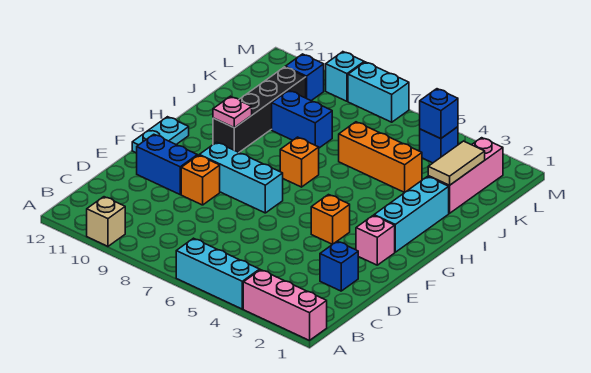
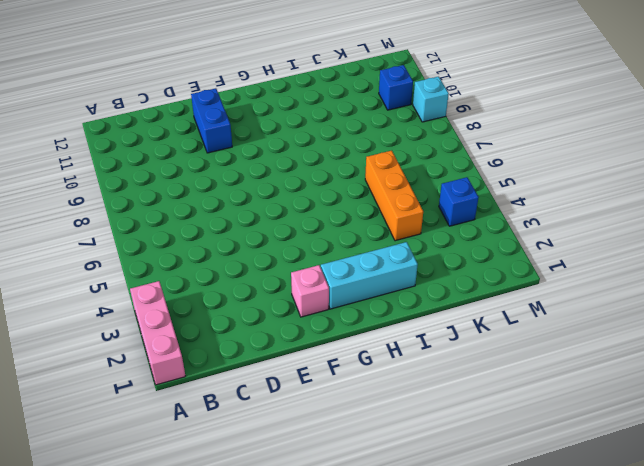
none -> cyan brick A4:A6 level 1
none -> tan brick A10 level 1
none -> blue brick D2 level 1

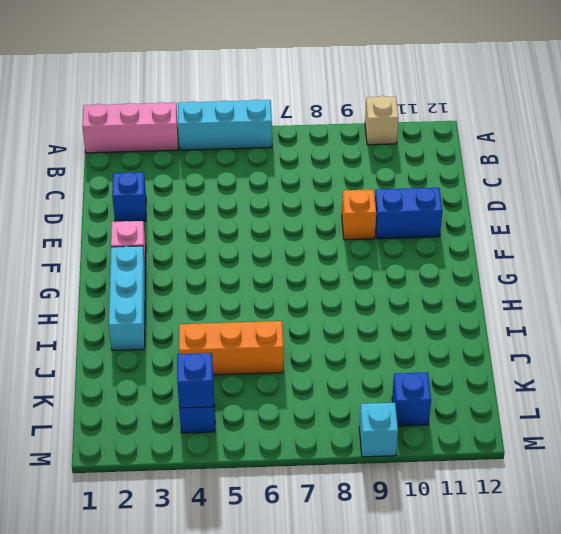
none -> orange brick F4 level 1
none -> cyan brick F7:F9 level 1
none -> cyan plate F12:G12 level 1

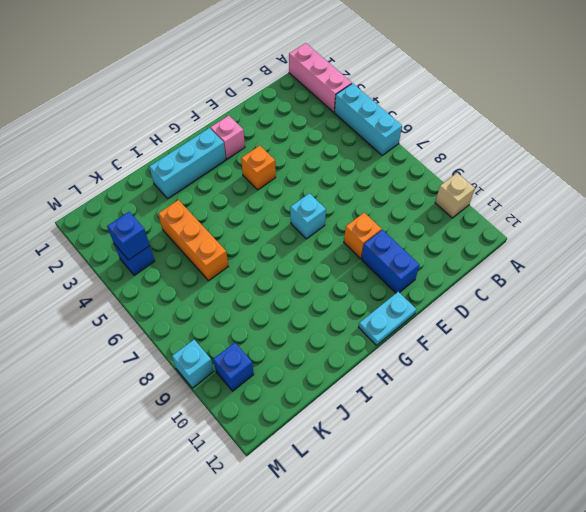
cyan brick F7 level 1 -> cyan brick F7:F9 level 1
none -> blue brick D2 level 1
none -> orange brick H7 level 1
none -> black brick H10:K10 level 1

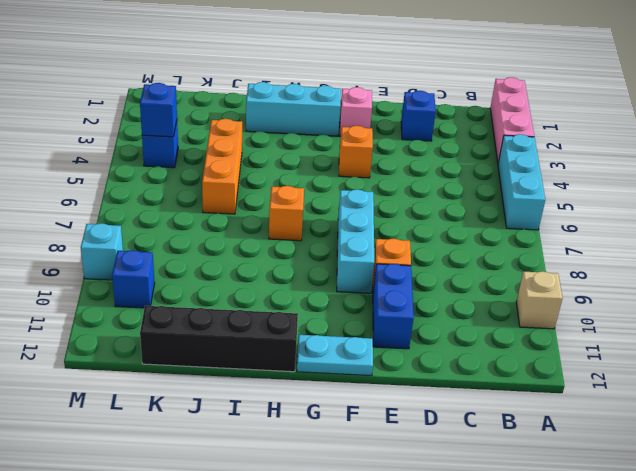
black brick H12:K12 level 1 -> black brick H10:K10 level 1
none -> pink brick J2:L2 level 1
none -> blue brick J8:J9 level 1
none -> cyan brick M7:M8 level 1

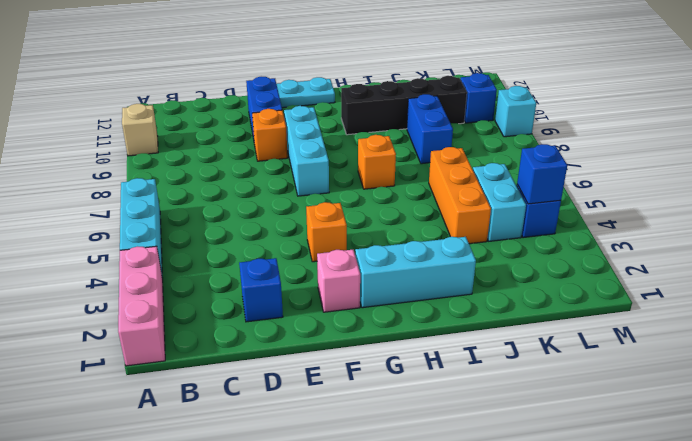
cyan brick K4:K5 level 1 -> cyan brick M7:M8 level 1
none -> pink brick J2:L2 level 1
none -> pink plate H10 level 2
none -> tan tile J2:K2 level 2

